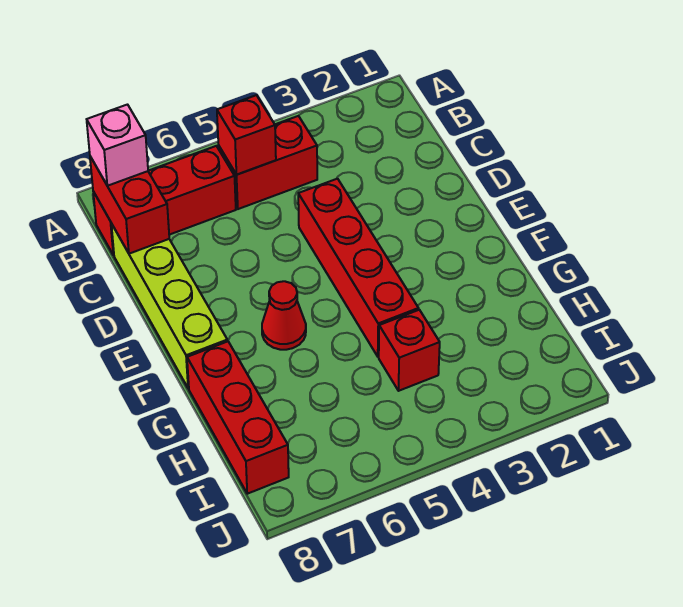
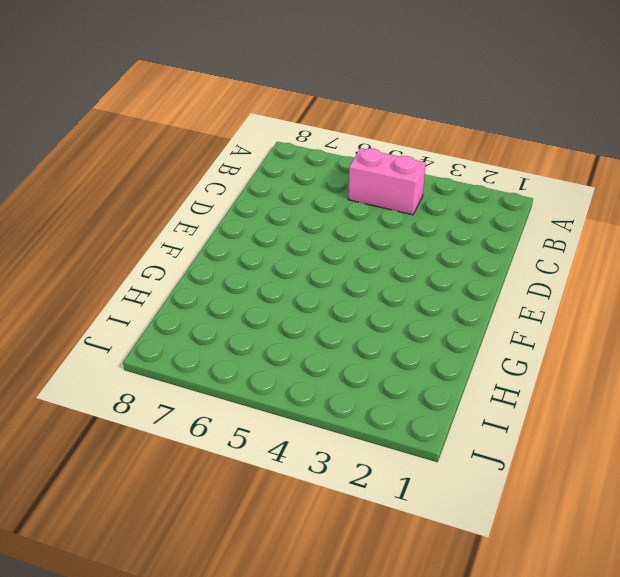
pink brick B4:B5 level 1 -> red brick B4:B5 level 1
none -> red brick B6:B8 level 1
none -> lime brick C8:F8 level 1

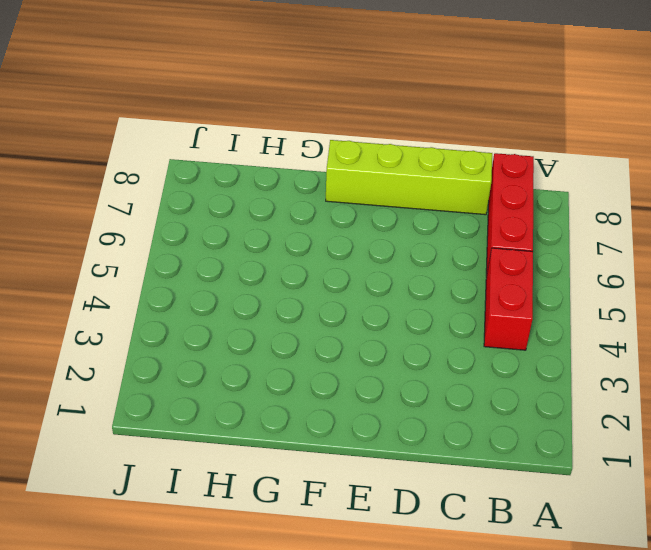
none -> red brick D4:G4 level 1
none -> red cone F6 level 1

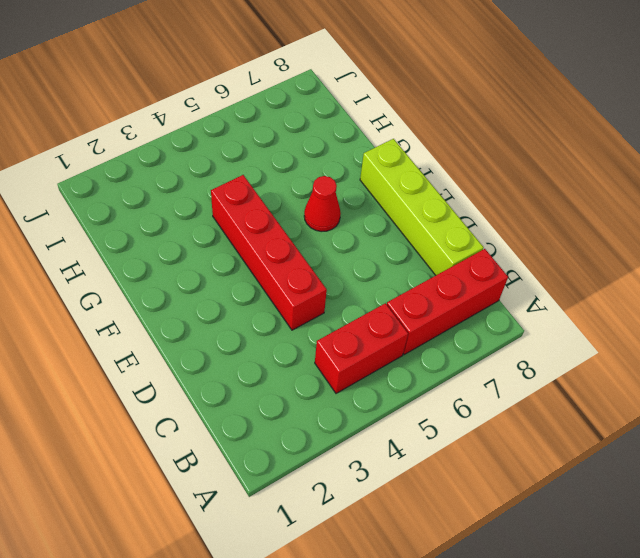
none -> red brick G8:I8 level 1
none -> red brick H4 level 1

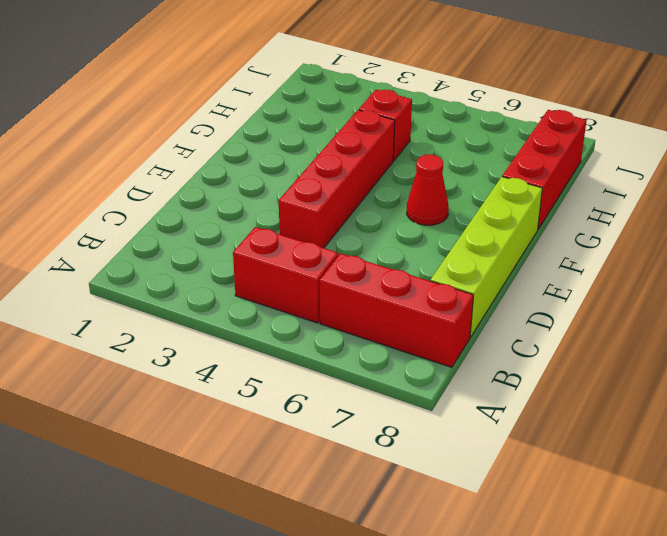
none -> red brick B5 level 2
none -> red brick B8:C8 level 2

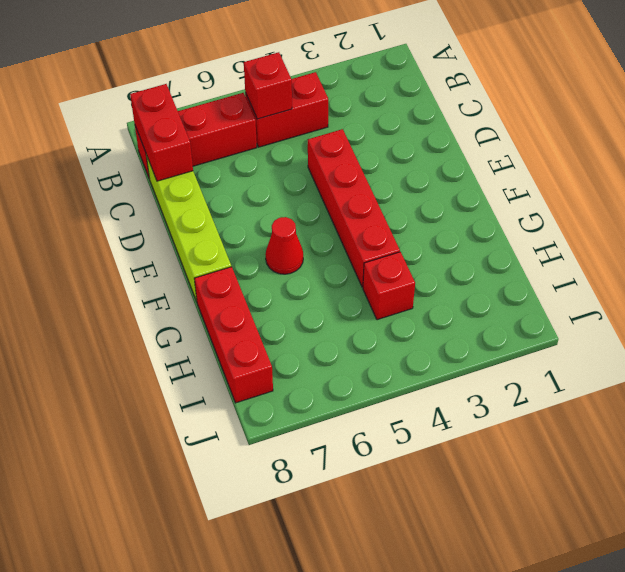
none -> pink brick B8 level 3

